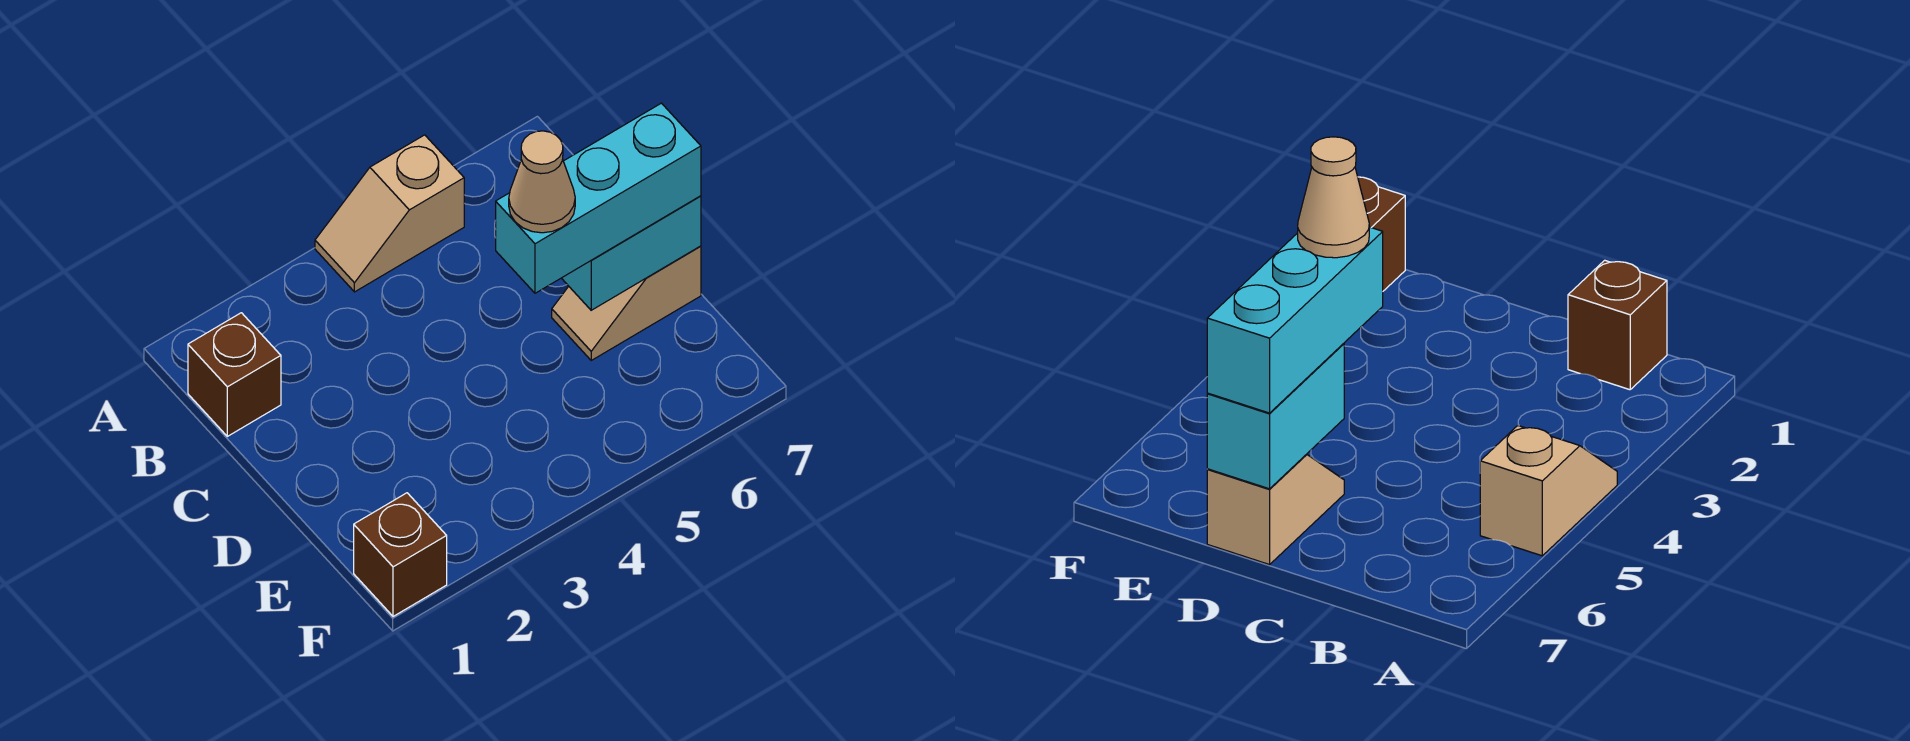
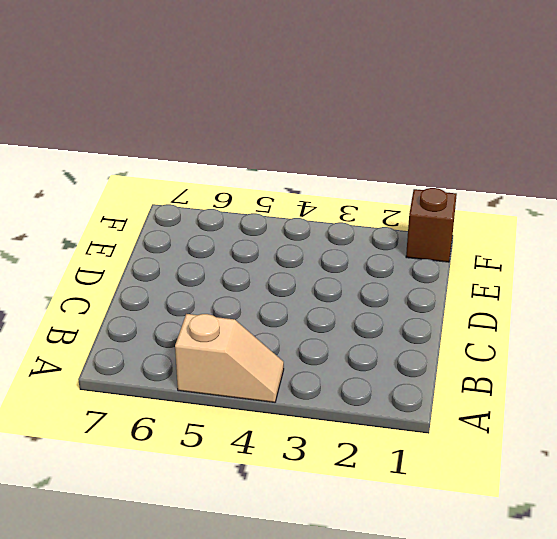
none -> brown brick B1 level 1
none -> tan slope D6:D7 level 1 top 7

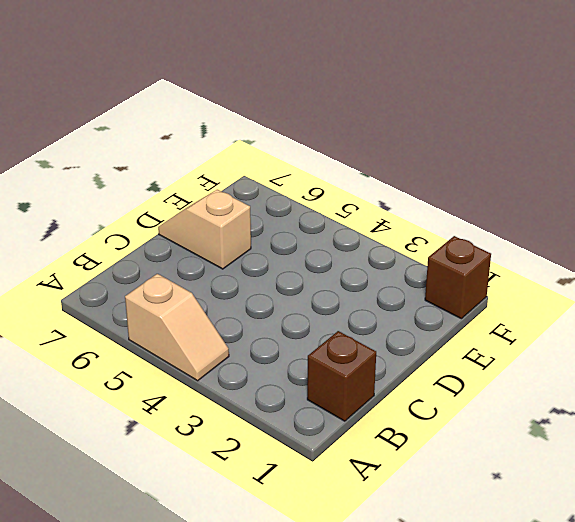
tan slope D6:D7 level 1 top 6 -> tan slope D6:D7 level 1 top 7
none -> cyan brick D6:D7 level 2
none -> cyan brick D5:D7 level 3

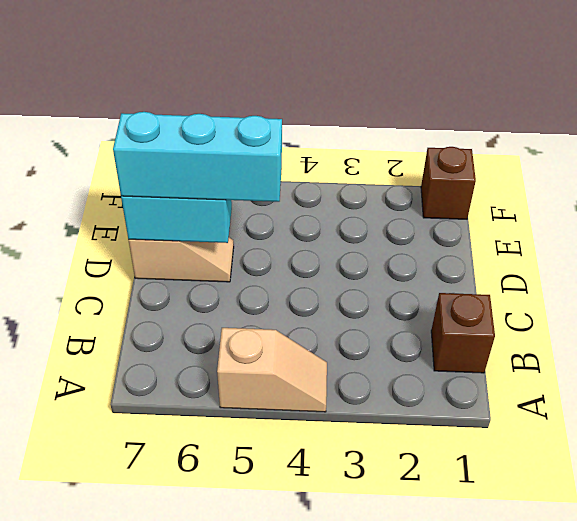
none -> tan cone D5 level 4

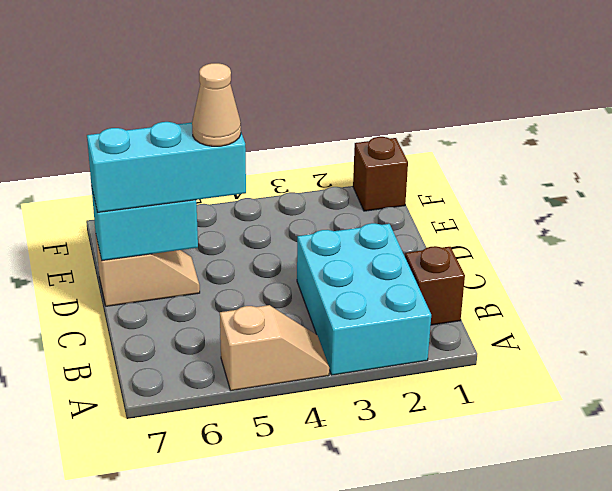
cyan brick A2:C3 level 1 -> none

